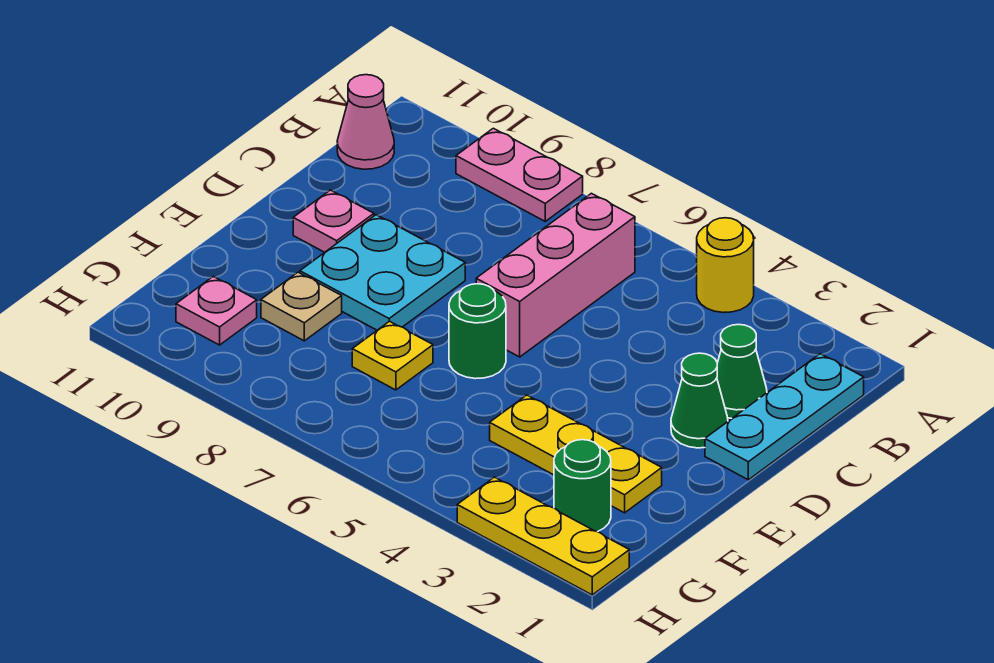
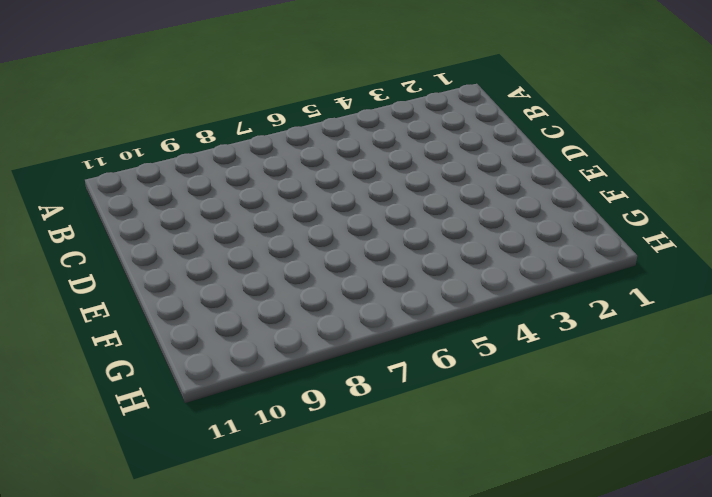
none -> yellow round brick A4 level 1
none -> pink plate A8:A9 level 1
none -> cyan plate B1:D1 level 1

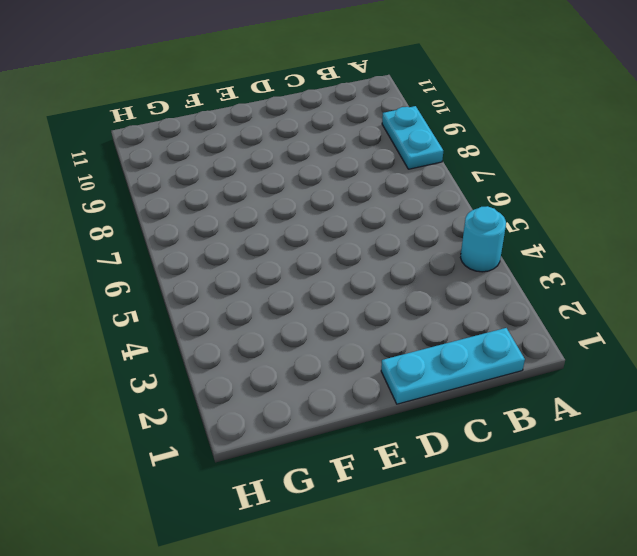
cyan round brick A4 level 1 -> yellow round brick A4 level 1
cyan plate A8:A9 level 1 -> pink plate A8:A9 level 1
none -> pink brick B6:D6 level 1
none -> pink cone B11 level 1
none -> green cone C2 level 1

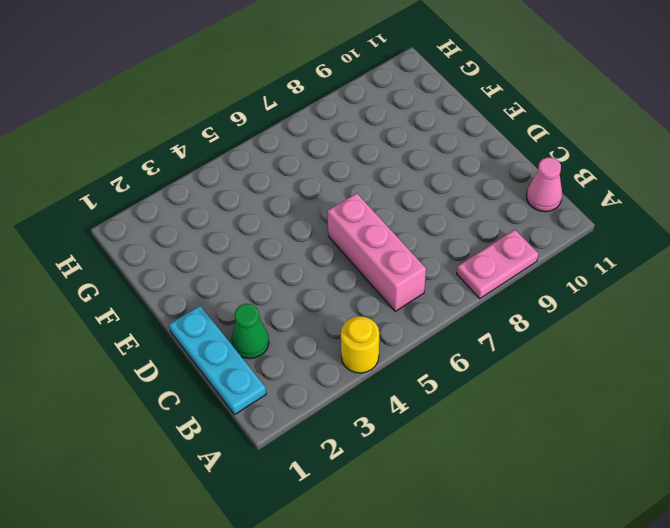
none -> green cone D2 level 1
none -> cyan plate D8:E9 level 1
none -> pink plate D10 level 1

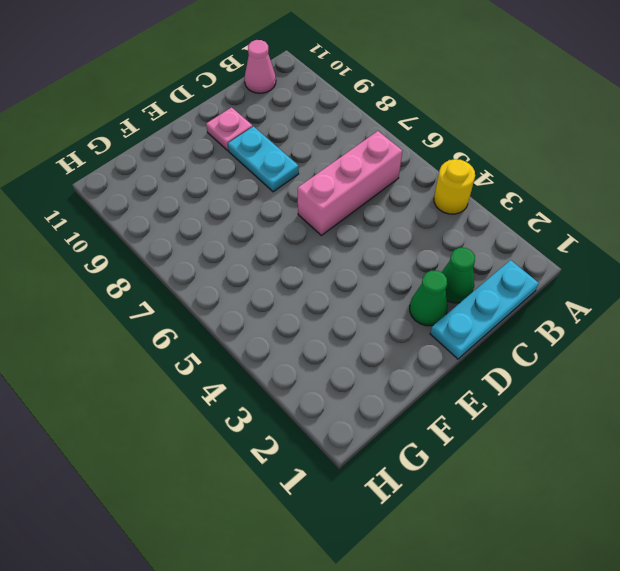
cyan plate D8:D9 level 1 -> cyan plate D8:E9 level 1
none -> pink plate A8:A9 level 1
none -> green round brick E6 level 1
none -> yellow plate F2:F4 level 1

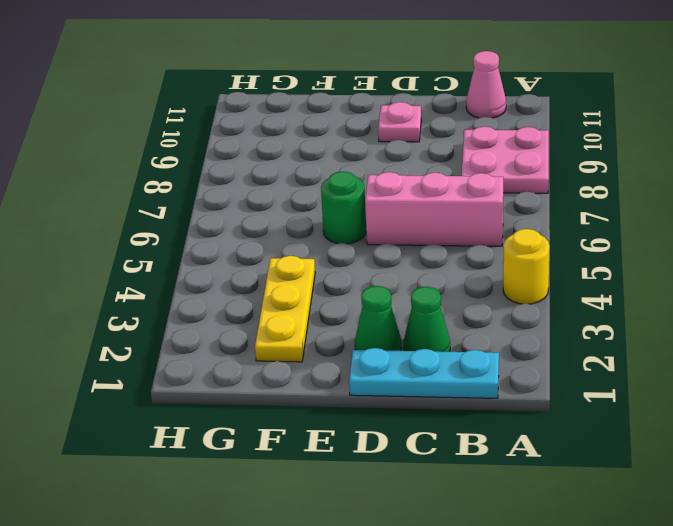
pink plate A8:B9 level 1 -> pink plate A8:A9 level 1
none -> cyan plate D8:E9 level 1
none -> yellow plate F7 level 1
none -> tan plate F9 level 1

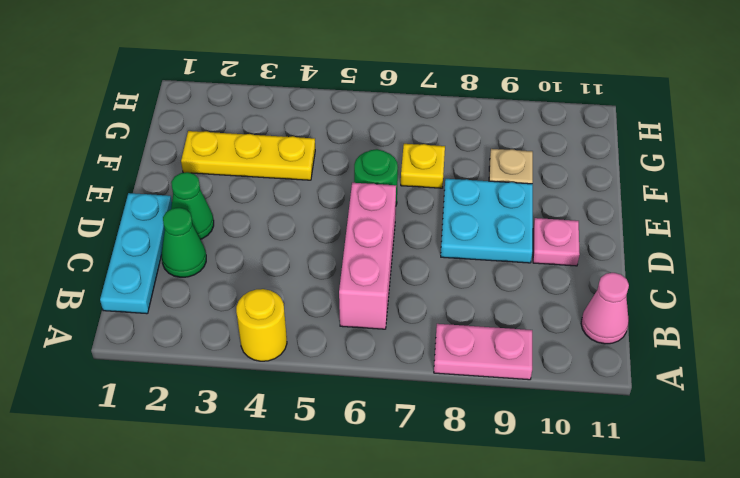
none -> green round brick G2 level 1
none -> pink plate G10 level 1
none -> yellow plate H1:H3 level 1

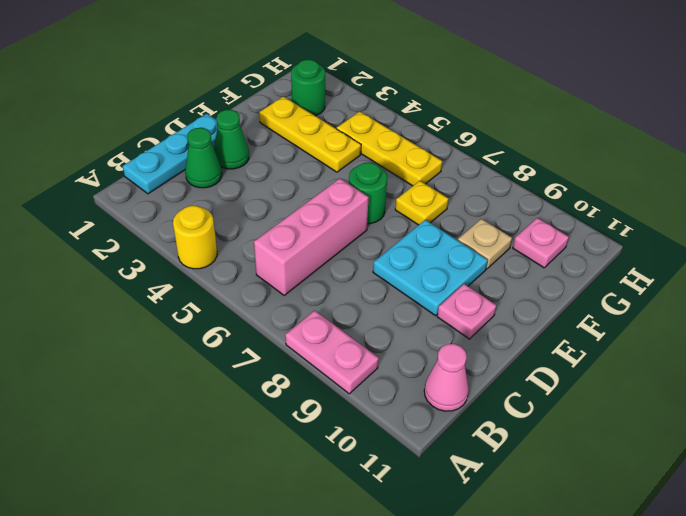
yellow plate G4:G6 level 1 -> yellow plate H1:H3 level 1

